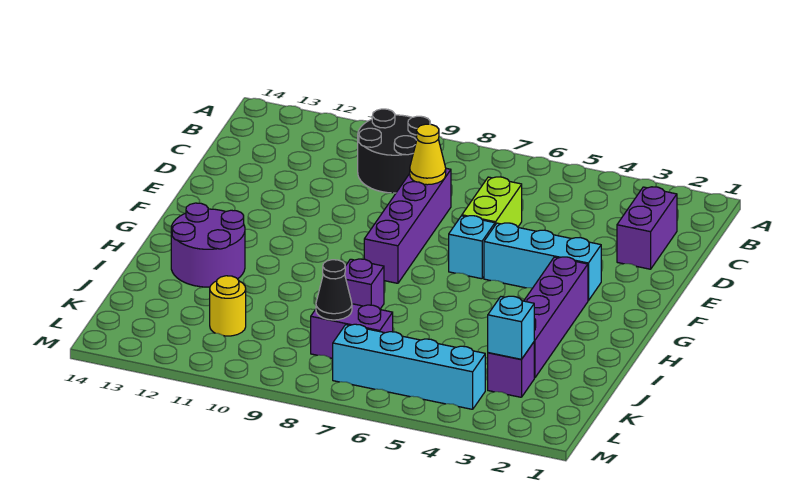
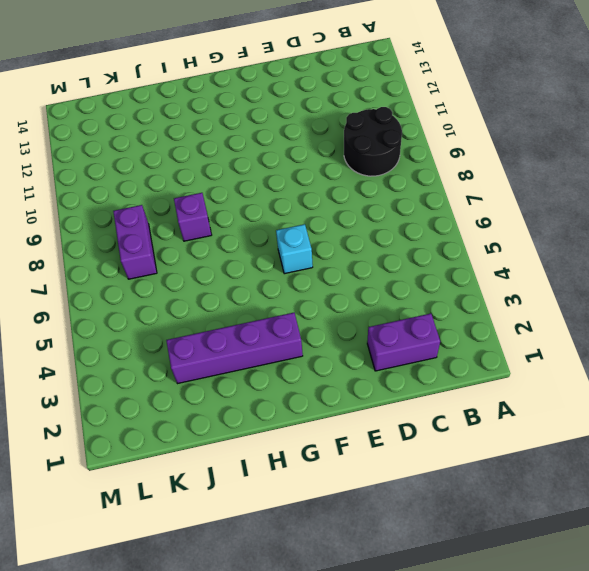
none -> lime brick D6:E6 level 1
none -> purple brick D8:G8 level 1
none -> cyan brick F3:F5 level 1

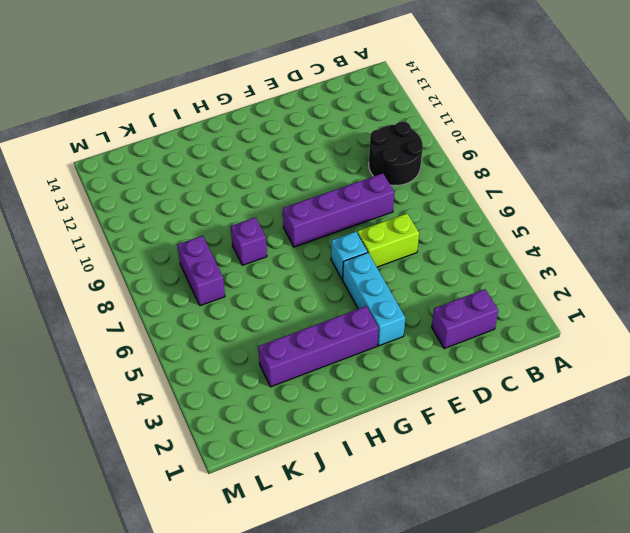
none -> purple round brick H12:I13 level 1
none -> purple brick K3 level 1
none -> yellow round brick K11 level 1

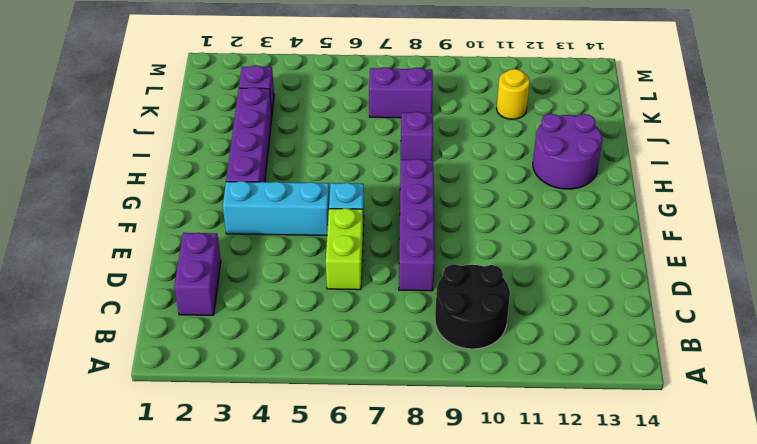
none -> cyan brick L4:L7 level 1
none -> yellow cone D8 level 2
none -> cyan brick K3 level 2

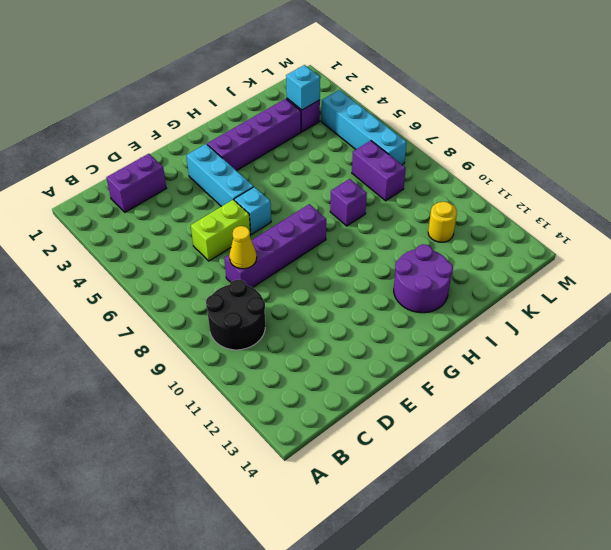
none -> black cone K8 level 2

